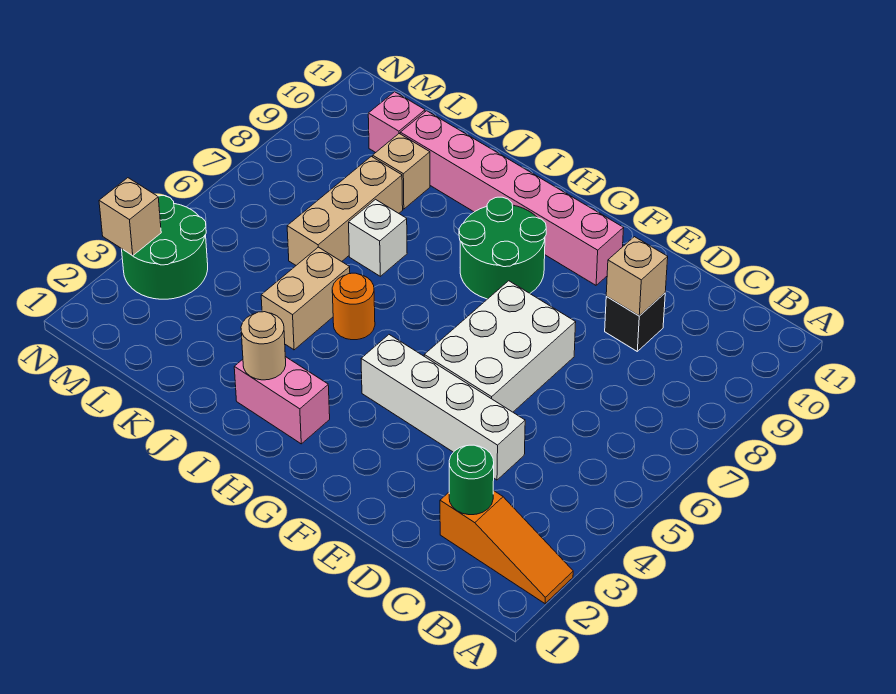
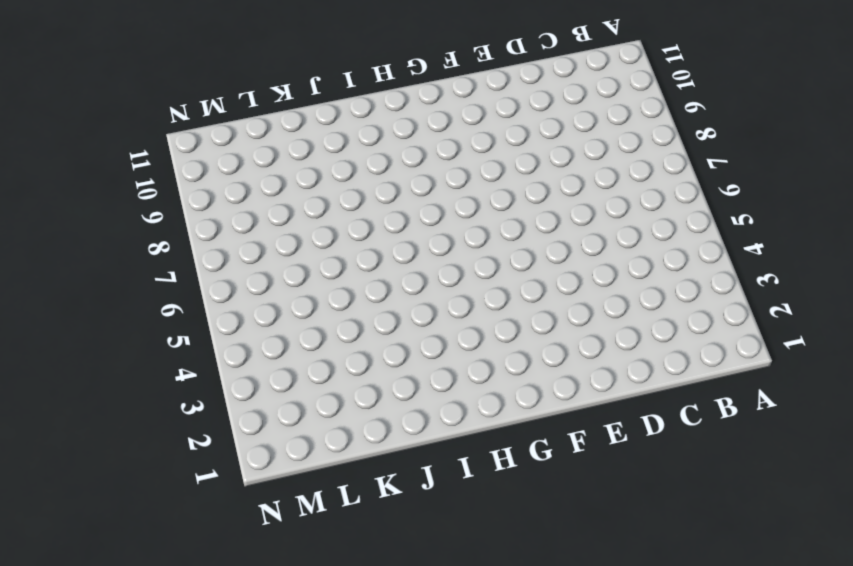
none -> orange slope A2:C2 level 1 top C
none -> white brick D4:G4 level 1
none -> black brick D9 level 1

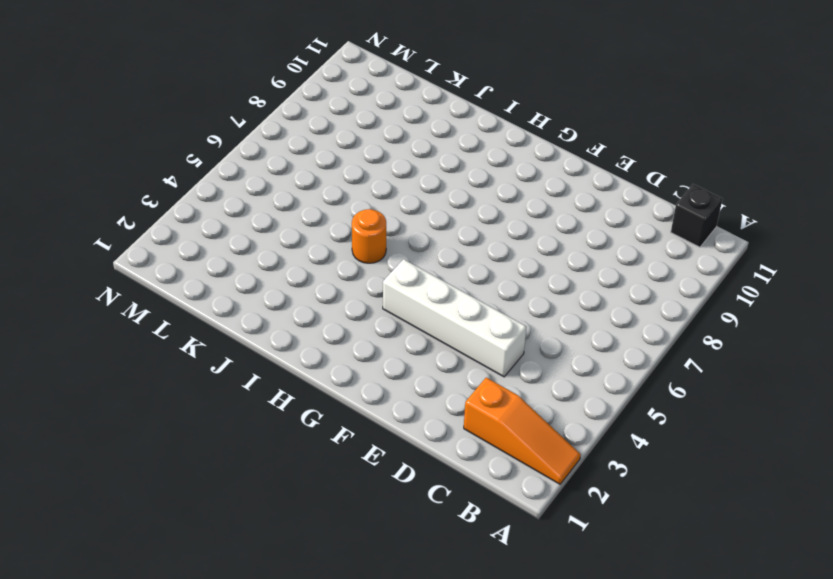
black brick B11 level 1 -> black brick D9 level 1
none -> white brick E5:F7 level 1
none -> pink brick F10:K10 level 1
none -> green round brick G8:H9 level 1

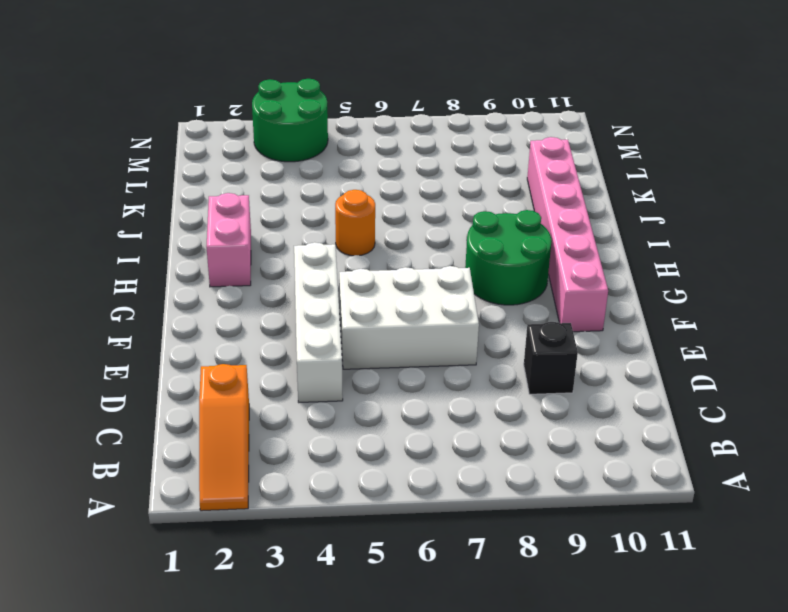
none -> tan brick J4:J5 level 1
none -> white brick J7 level 1
none -> tan brick K6:K8 level 1

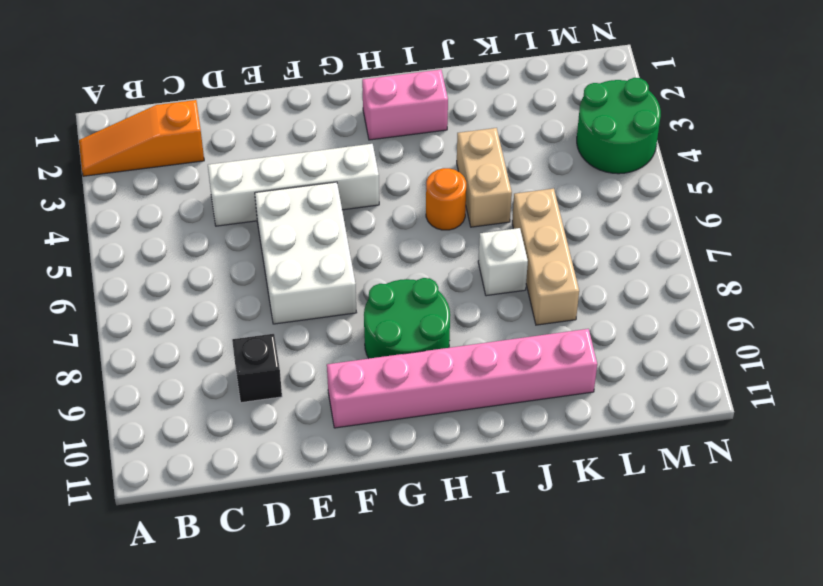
none -> tan brick K9 level 1
none -> pink brick L10 level 1
none -> green round brick C2 level 2

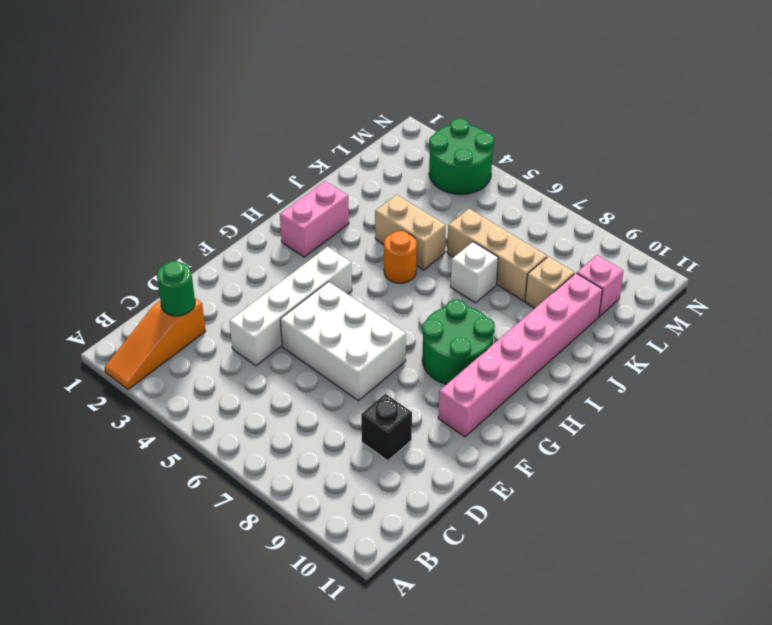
none -> tan brick D9 level 2
none -> tan round brick I2 level 2
none -> tan brick N3 level 2

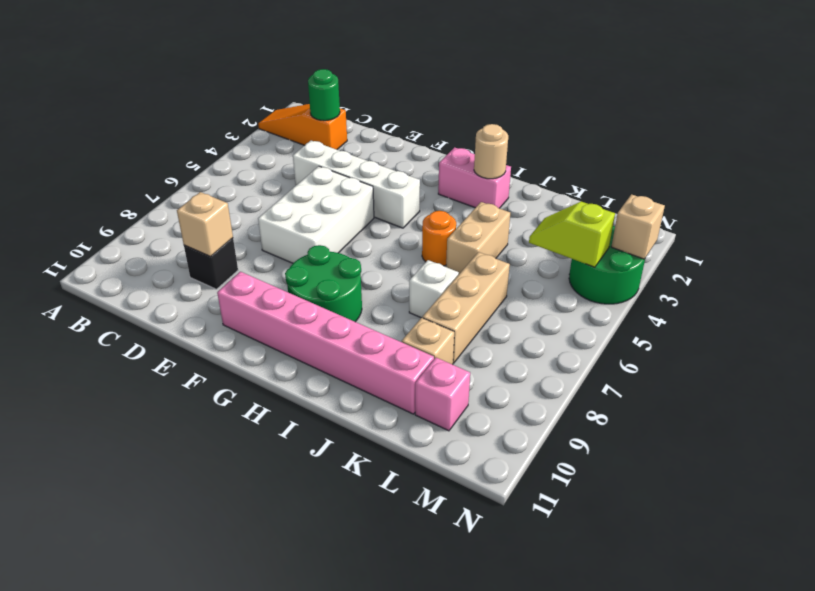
lime slope L4:M4 level 2 top M -> none

